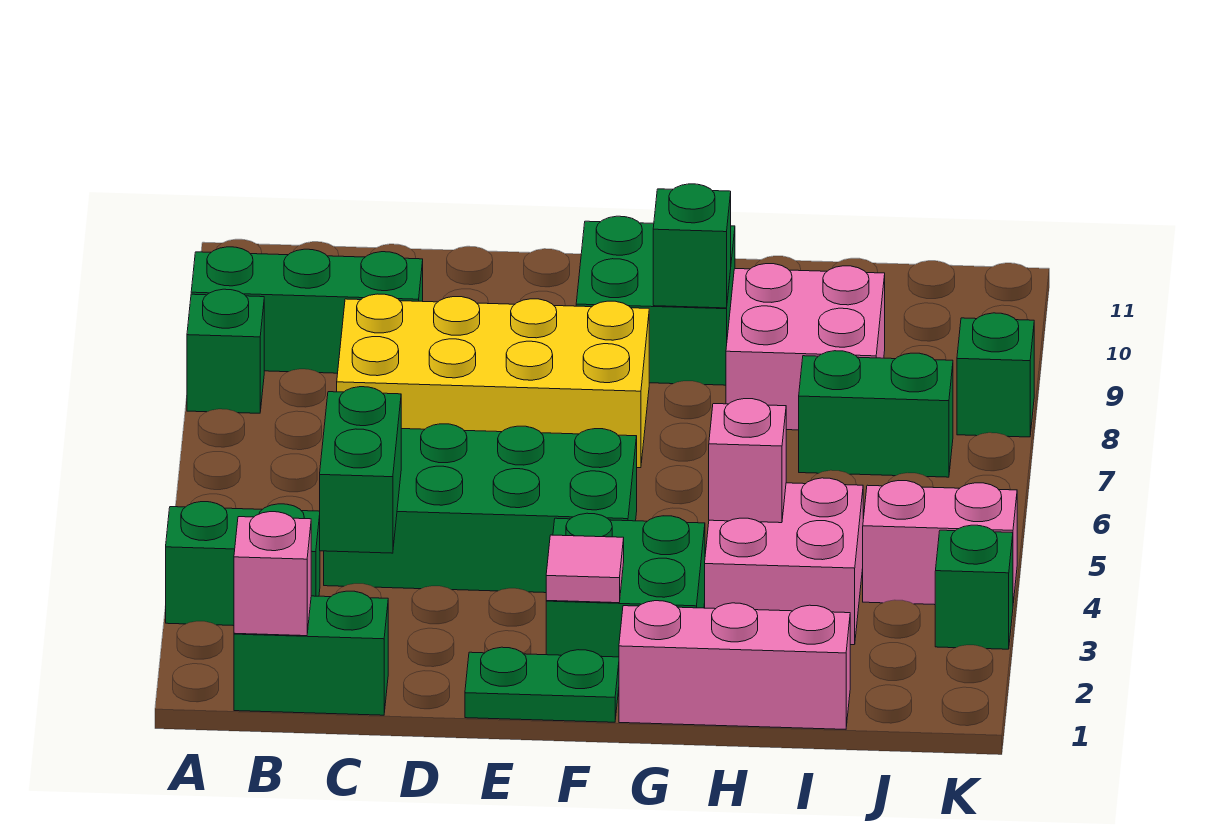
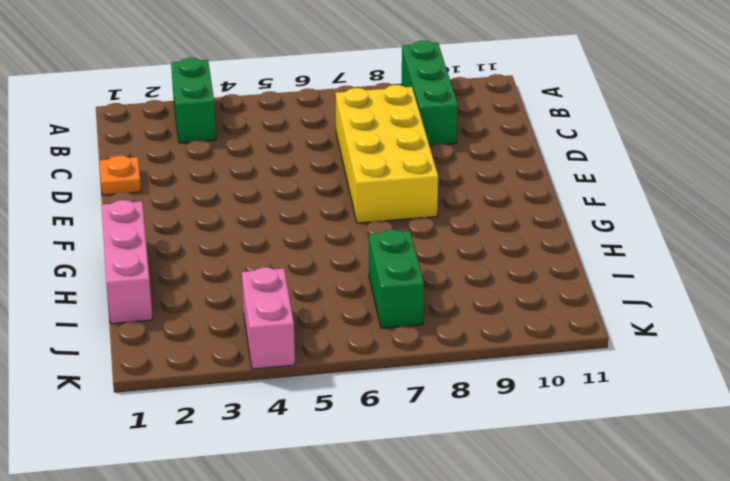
orange plate D1 level 1 -> none
none -> green brick A8 level 1
none -> green brick B1:C1 level 1
none -> green brick C4:F5 level 1

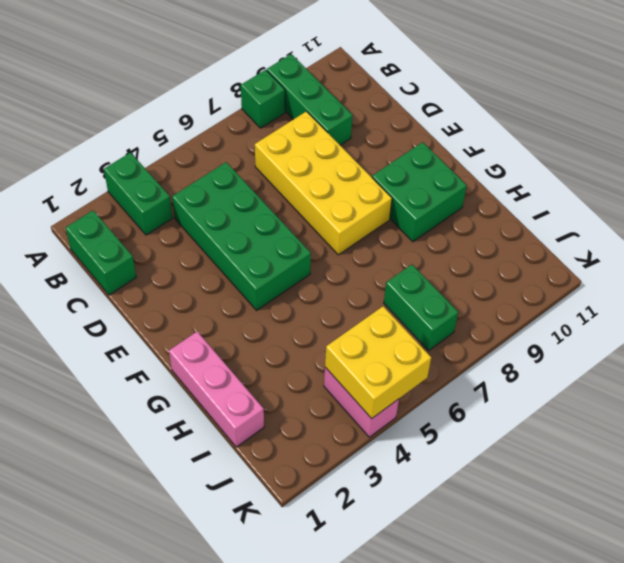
yellow brick J4:K5 level 2 -> none
none -> green plate E1:F1 level 1
none -> green brick F2:G3 level 1
none -> pink brick H3:I4 level 1

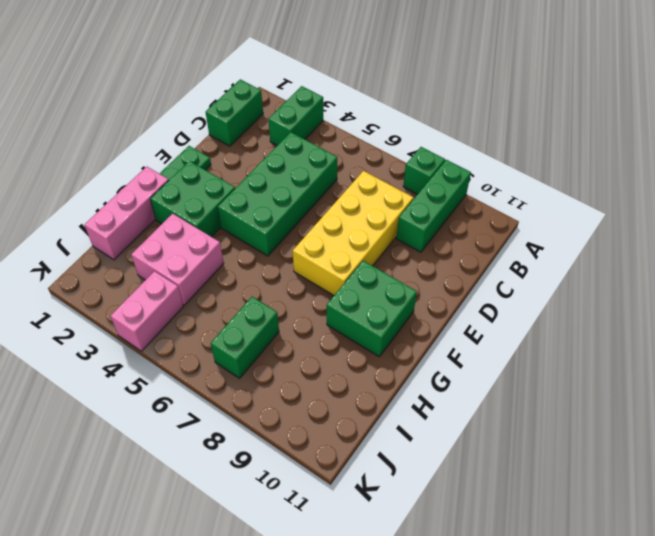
none -> pink brick H8:I9 level 1
none -> green brick K3 level 1
none -> green brick K8 level 1

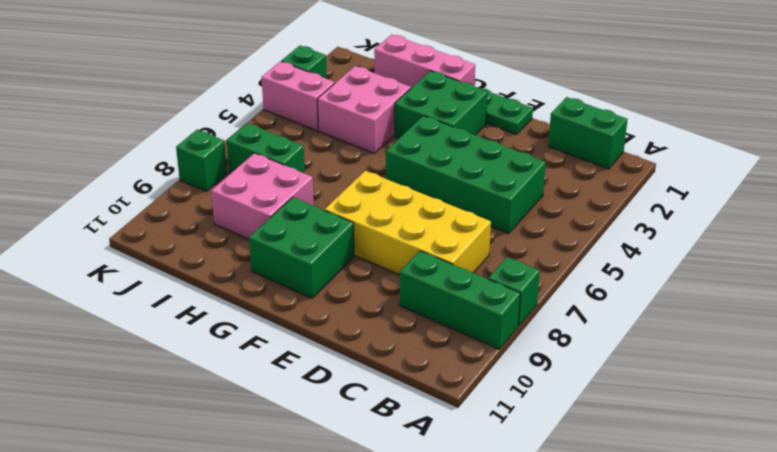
none -> green brick A3:B3 level 1
none -> pink brick B1 level 2
none -> green brick C3:C4 level 2

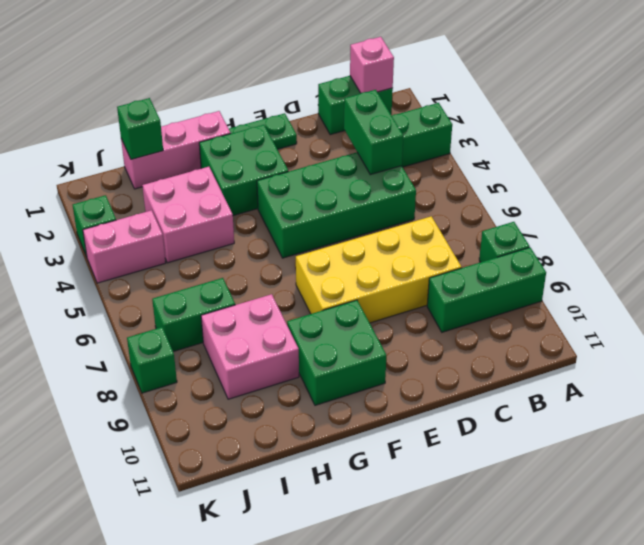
green brick I1 level 2 -> green brick G9 level 2
none -> pink tile F2 level 2
none -> pink brick H4 level 2

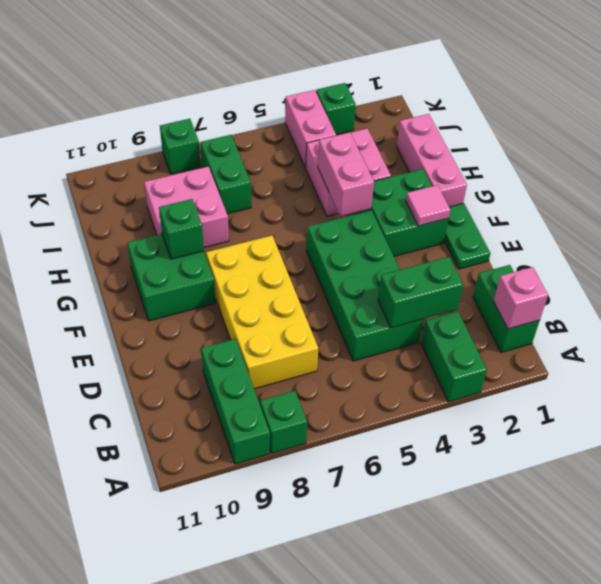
pink brick G4:H4 level 2 -> pink brick H4 level 2

